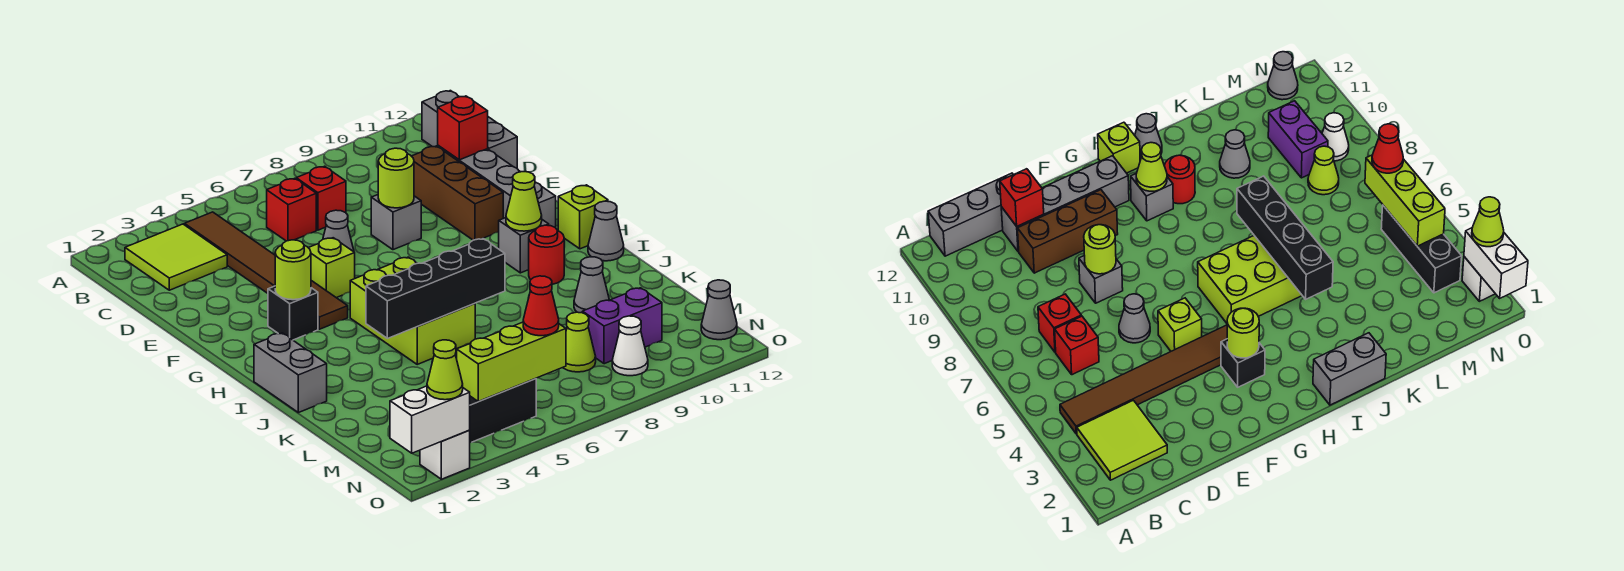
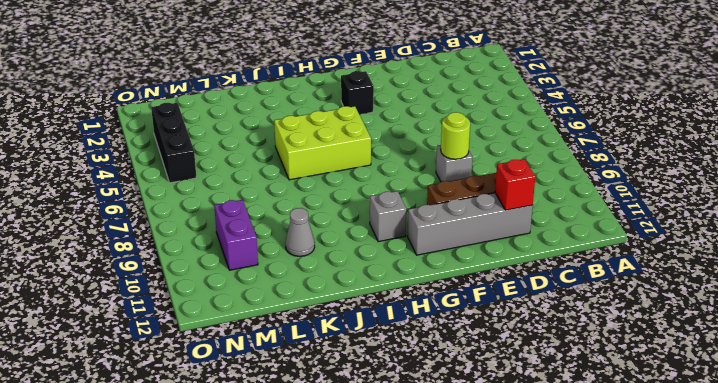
none -> lime tile B2:C3 level 1
none -> brown tile B4:G4 level 1
none -> grey brick B12:D12 level 1
none -> red brick C6 level 1

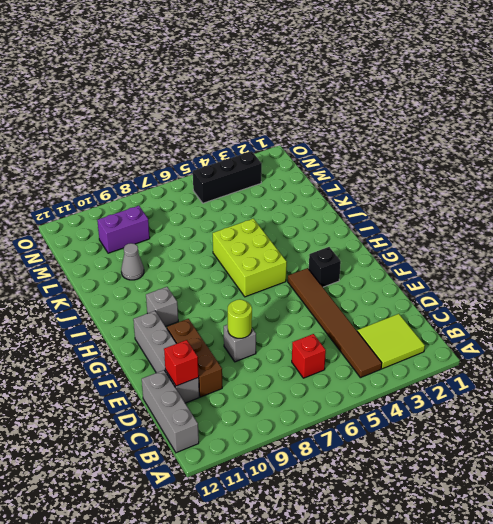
none -> red brick C7 level 1
none -> grey cone E6 level 1
none -> lime brick F5 level 1
none -> lime brick H12 level 1

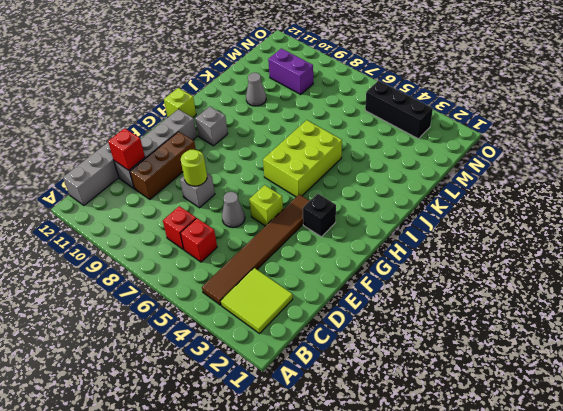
none -> grey brick I1:J1 level 1
none -> red round brick I10 level 1
none -> grey cone I12 level 1
none -> lime cone M8 level 1

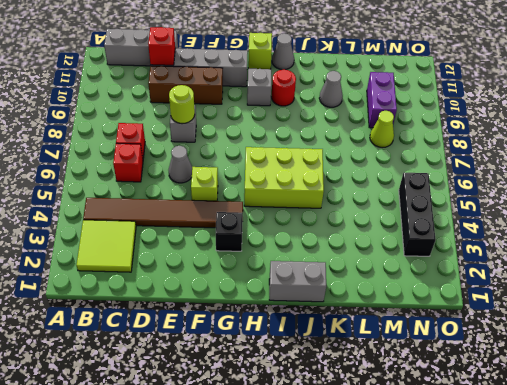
none -> white cone N9 level 1
none -> grey cone N12 level 1
none -> white brick O2 level 1
none -> lime round brick G3 level 2

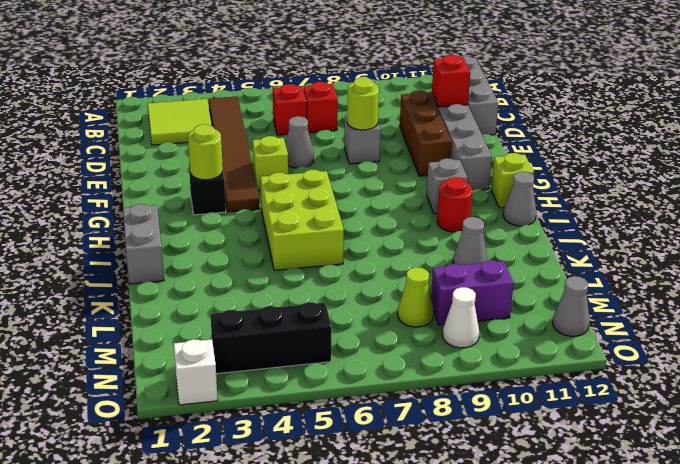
none -> lime cone H10 level 2
none -> black brick J4:J7 level 2
none -> lime brick N4:N6 level 2
none -> white brick O1:O2 level 2

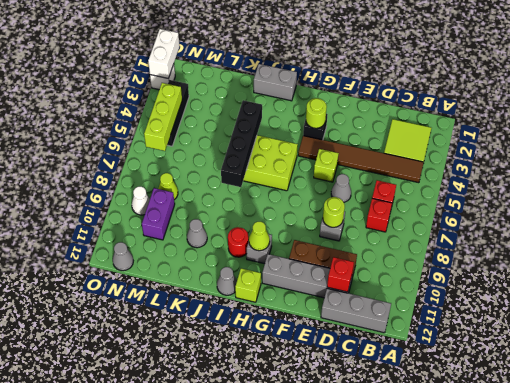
none -> red cone N6 level 3
none -> lime cone O2 level 3

